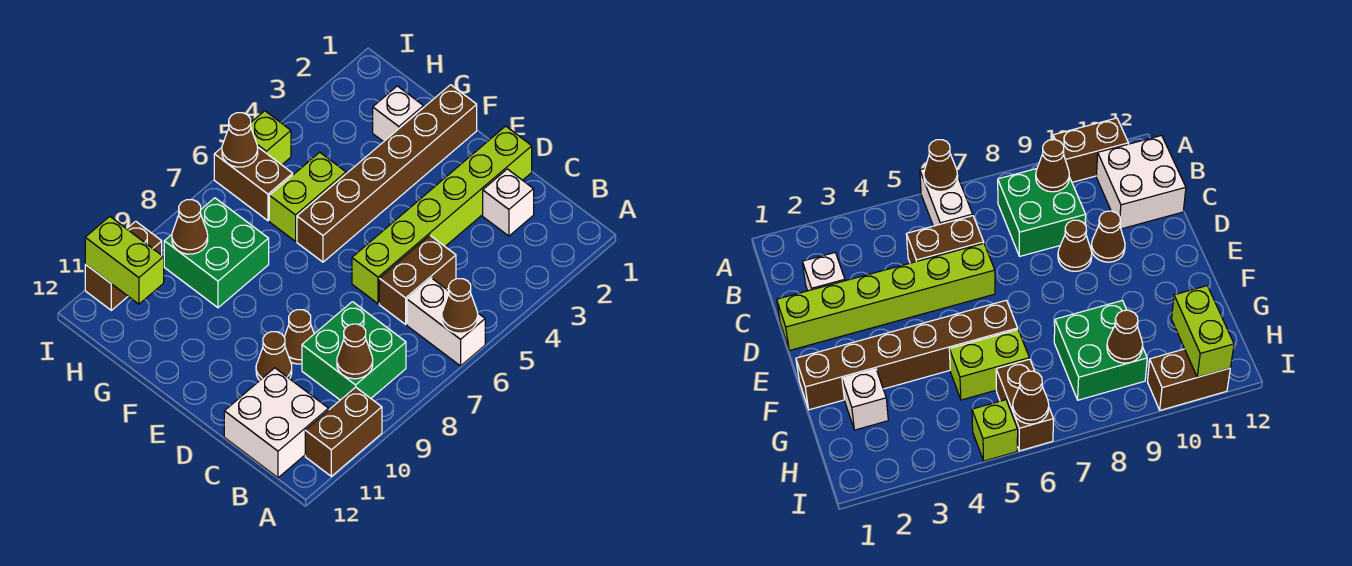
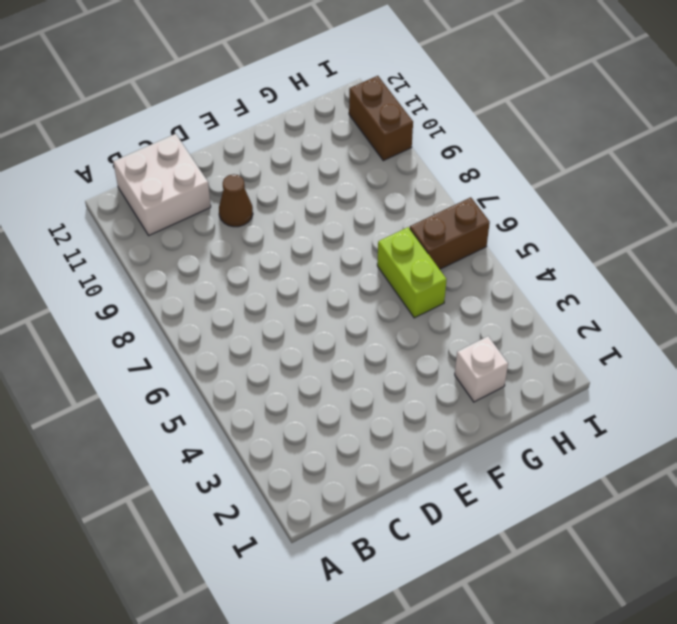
none -> white brick A6:B6 level 1
none -> brown brick A10:A11 level 1
none -> green brick B8:C9 level 1

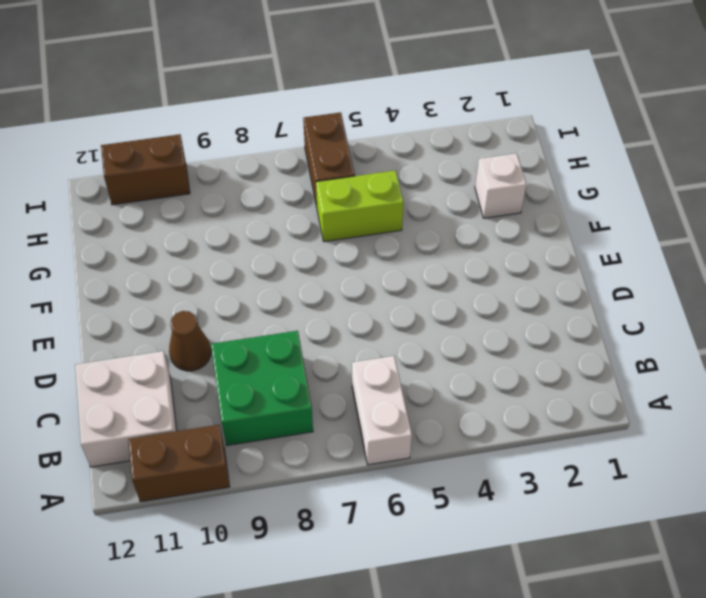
none -> white brick C2 level 1
none -> brown brick C5:C6 level 1
none -> lime brick D1:D6 level 1

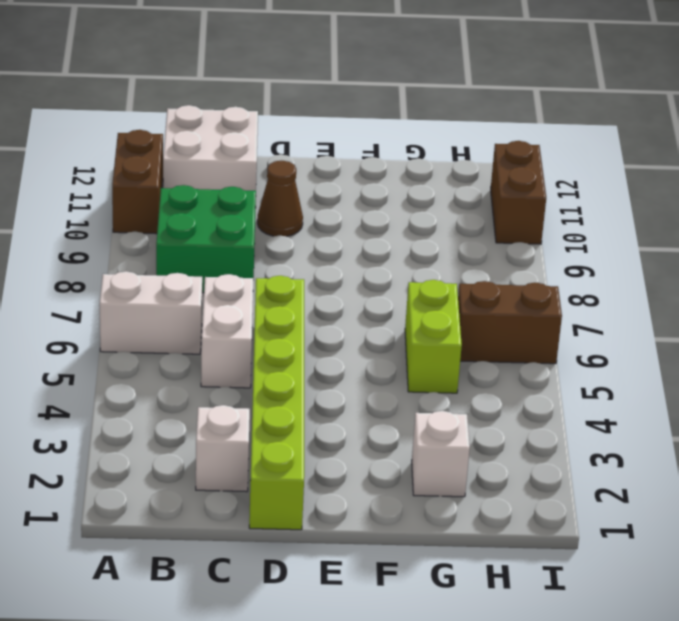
white brick C5:C6 level 1 -> brown brick C5:C6 level 1
none -> brown cone D9 level 1
none -> brown brick F1:F6 level 1
none -> green brick G8:H9 level 1

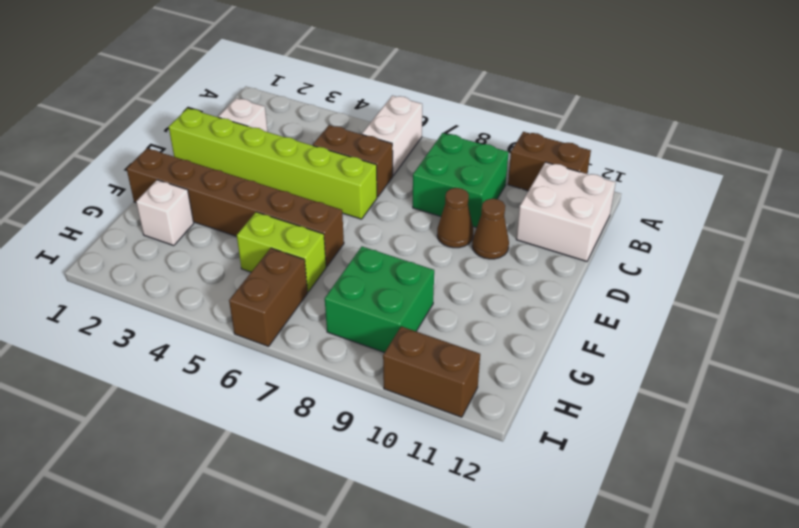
none -> lime brick I5 level 1
none -> brown cone A6 level 2
none -> brown cone B9 level 2

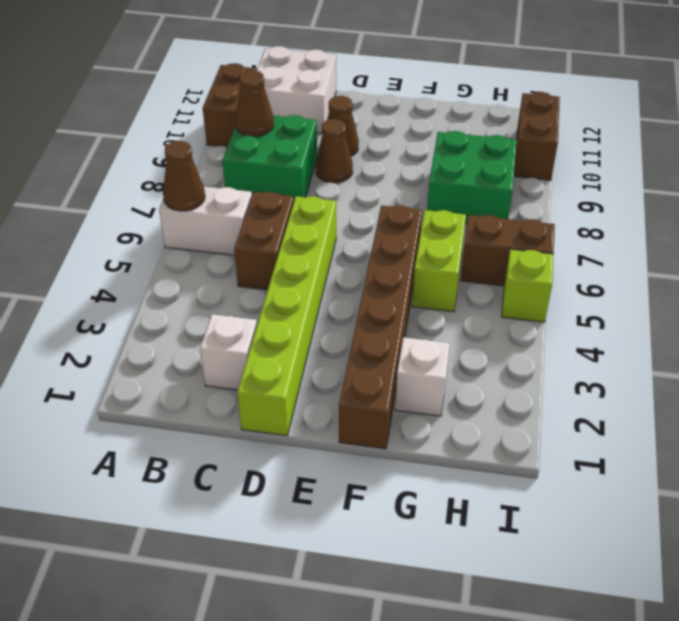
none -> brown cone H9 level 2
none -> lime brick H11:I11 level 2
none -> brown cone I6 level 2

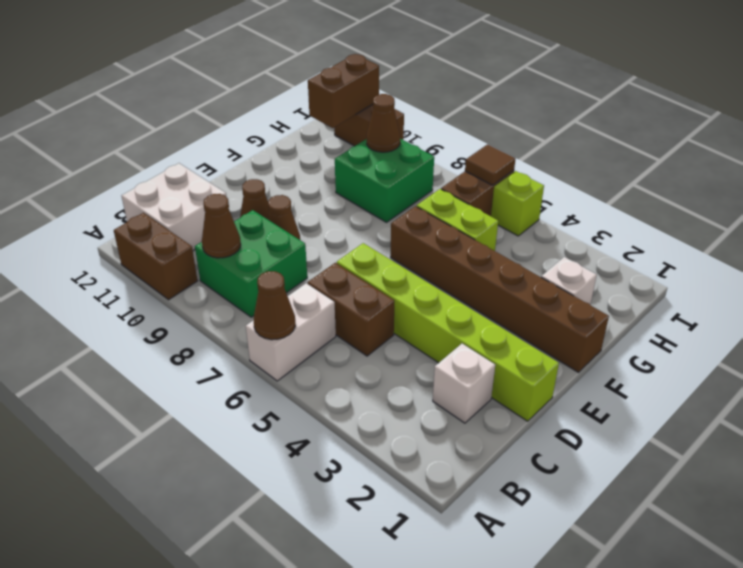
brown brick H11:I11 level 2 -> lime brick H11:I11 level 2
brown tile I6 level 2 -> brown cone I6 level 2

